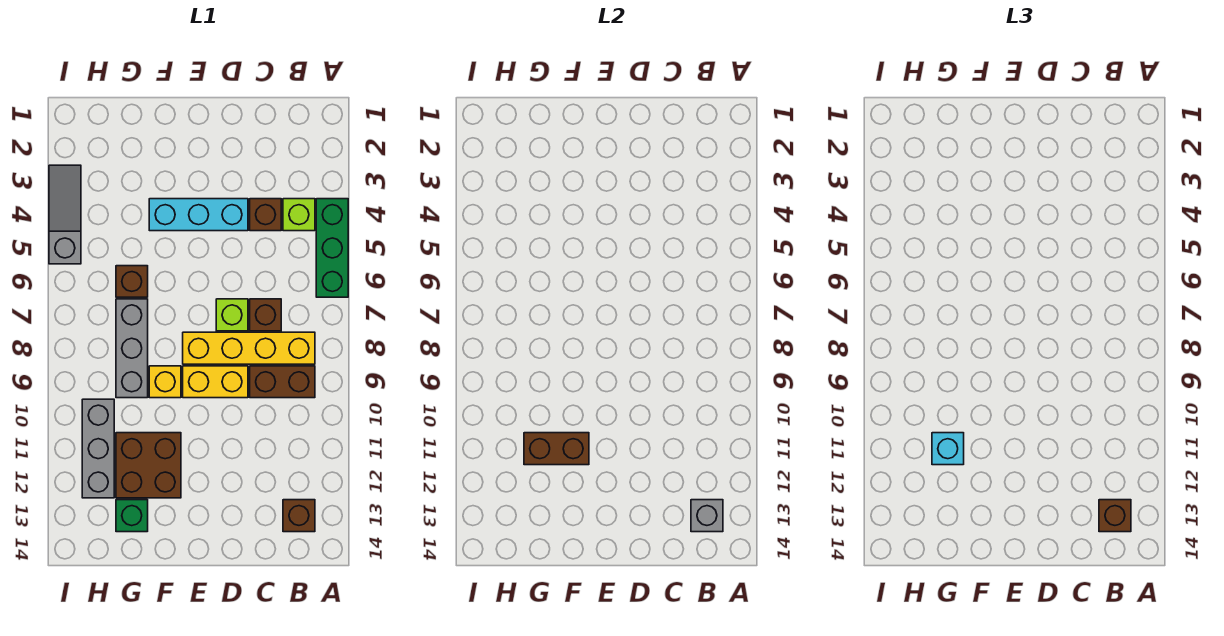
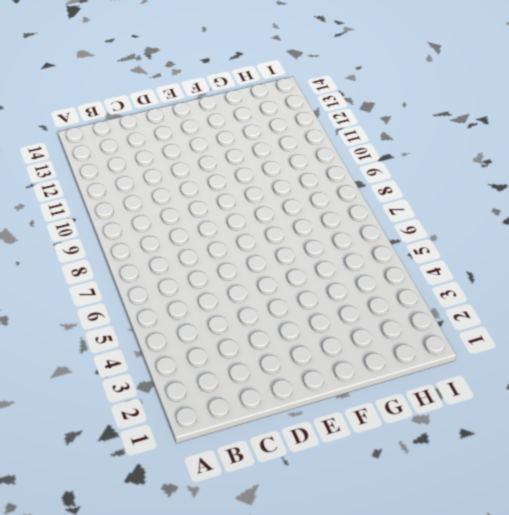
none -> green brick A4:A6 level 1
none -> lime brick B4 level 1
none -> yellow brick B8:E8 level 1

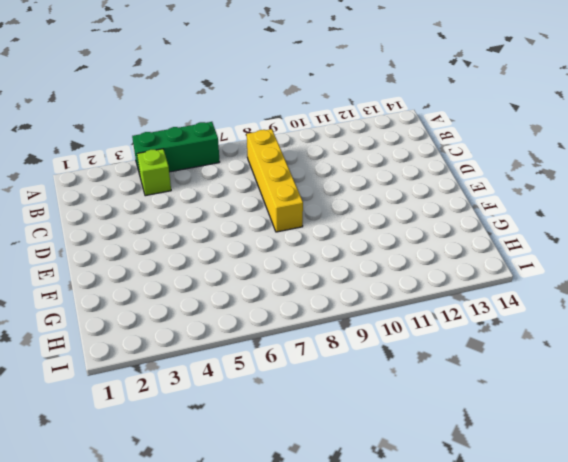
none -> brown brick B9:C9 level 1
none -> brown brick B13 level 1
none -> brown brick C4 level 1

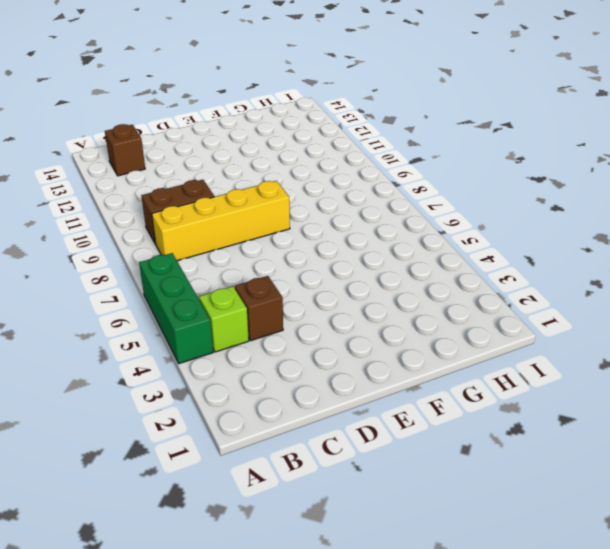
none -> brown brick C7 level 1
none -> cyan brick D4:F4 level 1
none -> lime brick D7 level 1

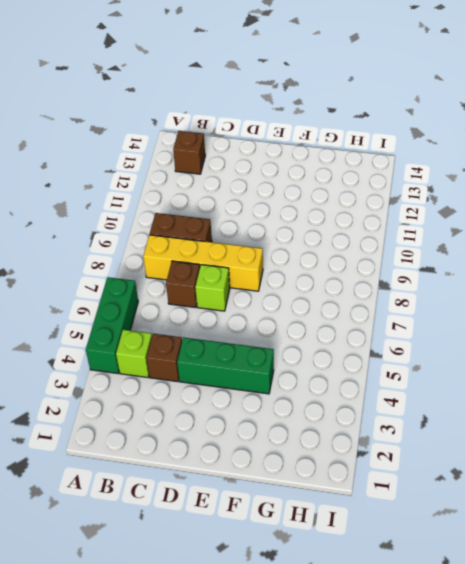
green brick D4:F4 level 1 -> cyan brick D4:F4 level 1
none -> yellow brick D9:E9 level 1
none -> yellow brick F9 level 1
none -> brown brick F11:G12 level 1

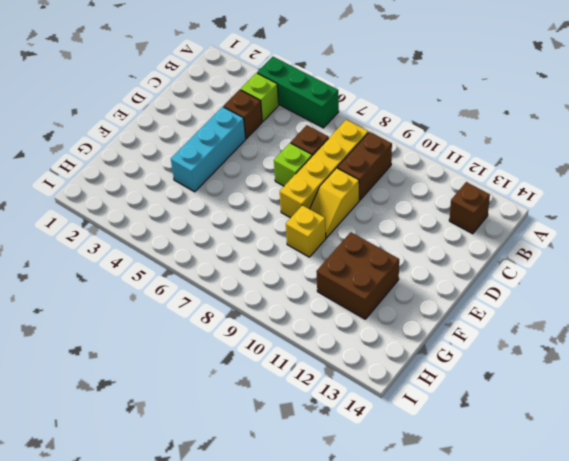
yellow slope D9:E9 level 1 top D -> yellow brick D9:E9 level 1
none -> brown brick G6 level 1
none -> grey brick G7:G9 level 1
none -> green brick G13 level 1

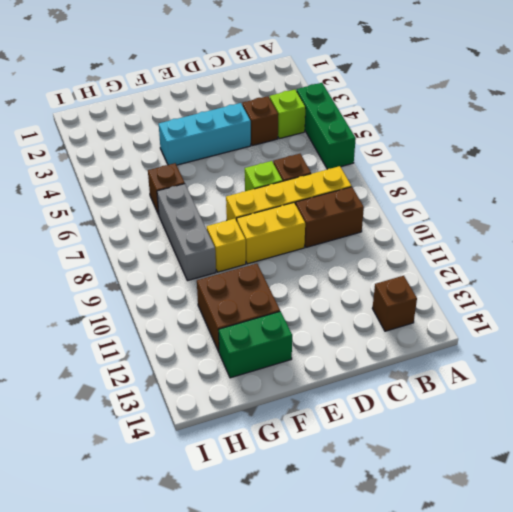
green brick F13:G13 level 1 -> green brick G13 level 1
none -> grey brick H10:H12 level 1
none -> grey slope I3:I5 level 1 top 5
none -> grey brick B13 level 2

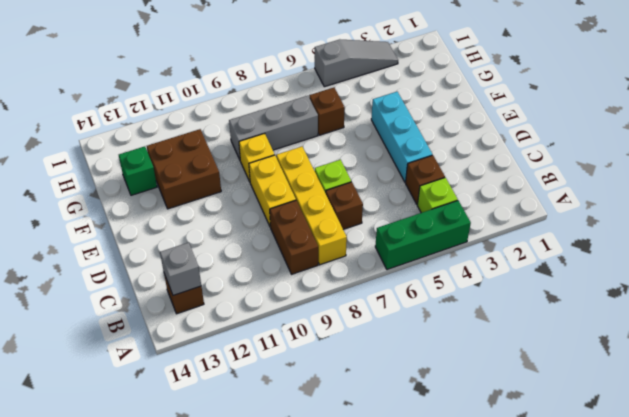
none -> grey brick H10:H12 level 1
none -> brown brick F11:G11 level 2
none -> brown brick B13 level 3

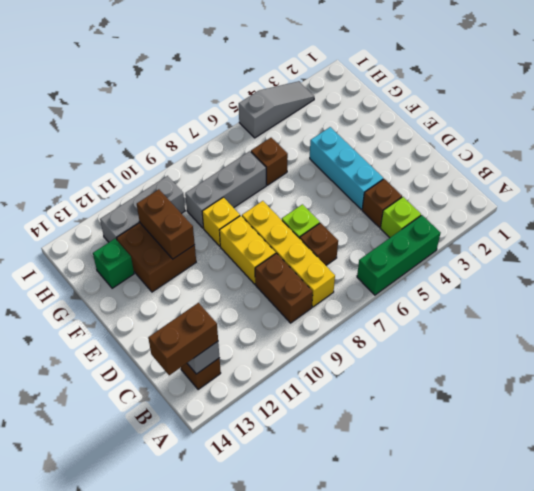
brown brick B13:B14 level 3 -> brown brick B13 level 3
none -> cyan brick G11 level 3

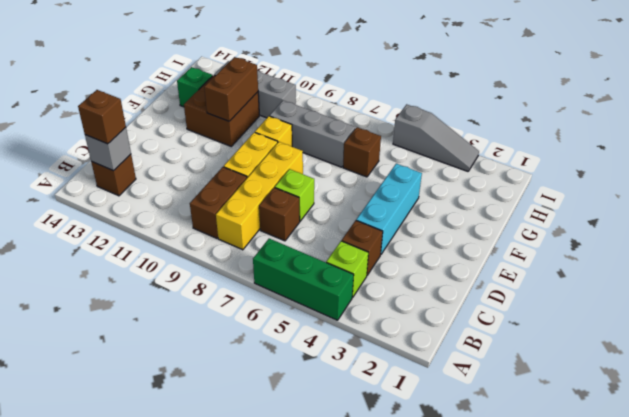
none -> cyan brick G11 level 3

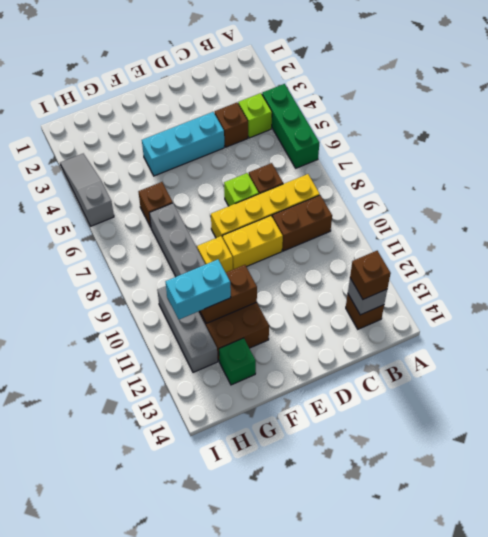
cyan brick G11:H11 level 3 -> cyan brick G11 level 3

